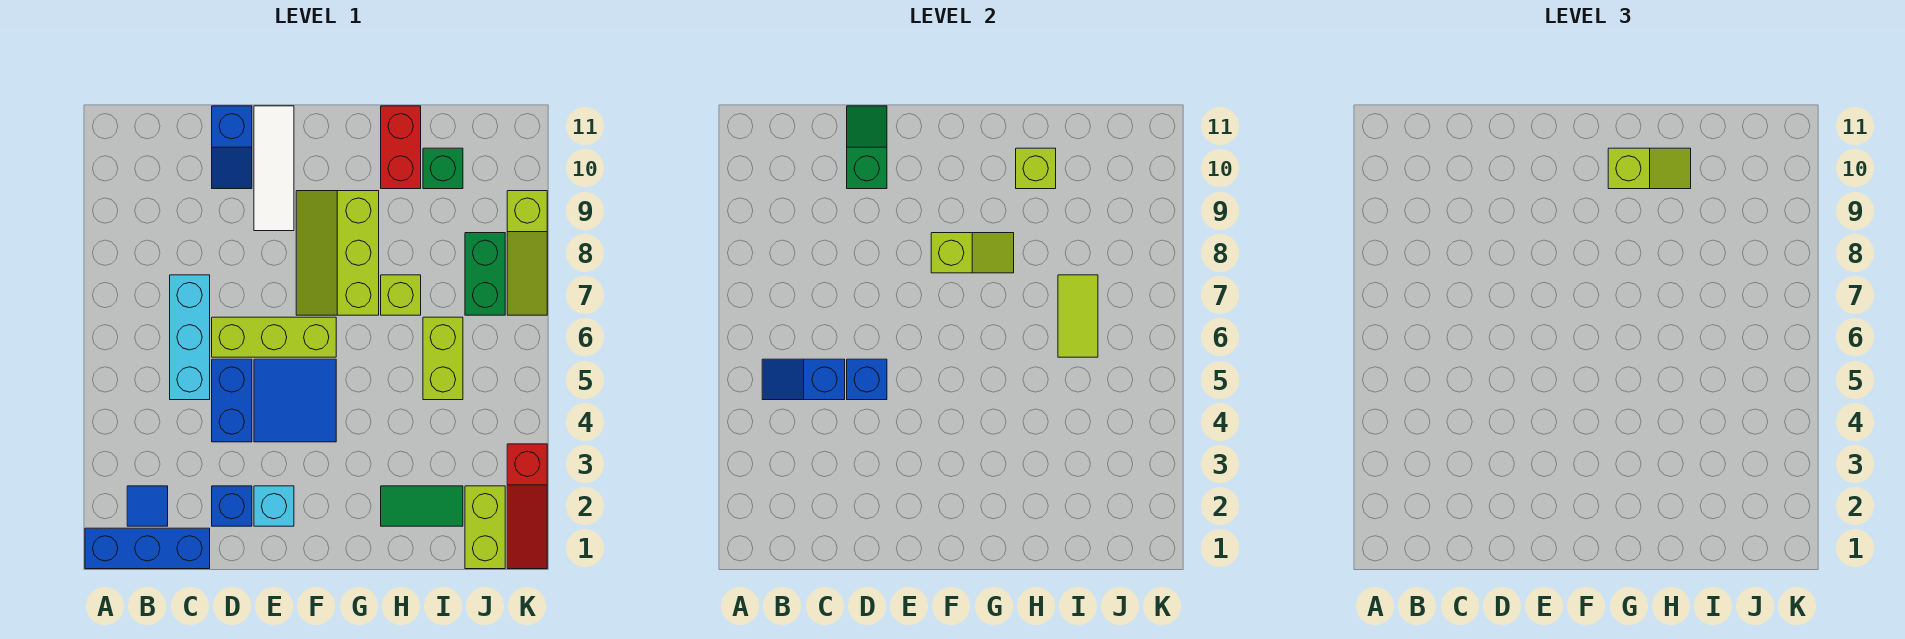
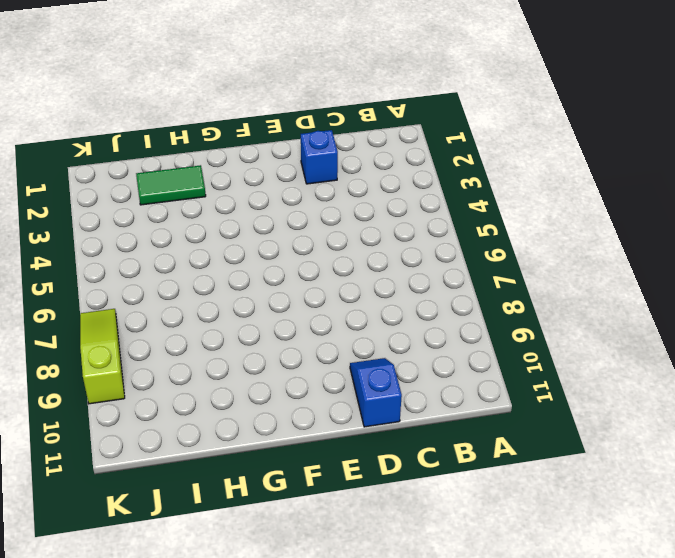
none -> blue brick A1:C1 level 1
none -> blue tile B2 level 1
none -> cyan brick C5:C7 level 1

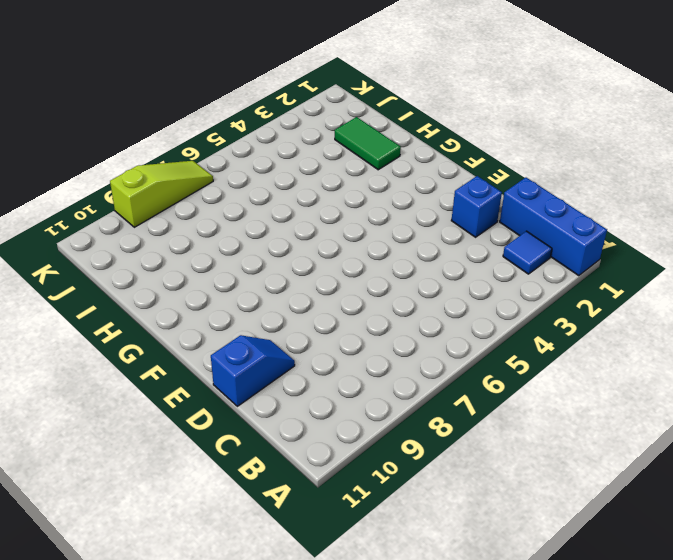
none -> cyan brick C5:C7 level 1
none -> blue brick D4:D5 level 1
none -> lime brick D6:F6 level 1

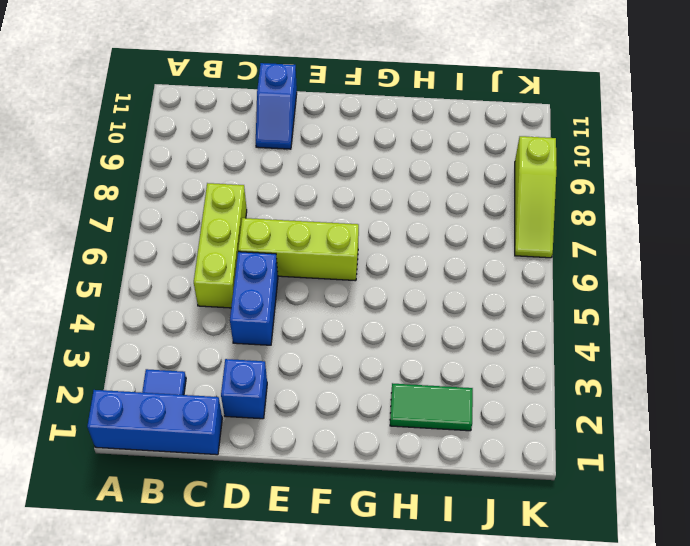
lime brick C5:C7 level 1 -> cyan brick C5:C7 level 1
none -> cyan brick E2 level 1
none -> blue tile E4:F5 level 1
none -> white tile E9:E11 level 1

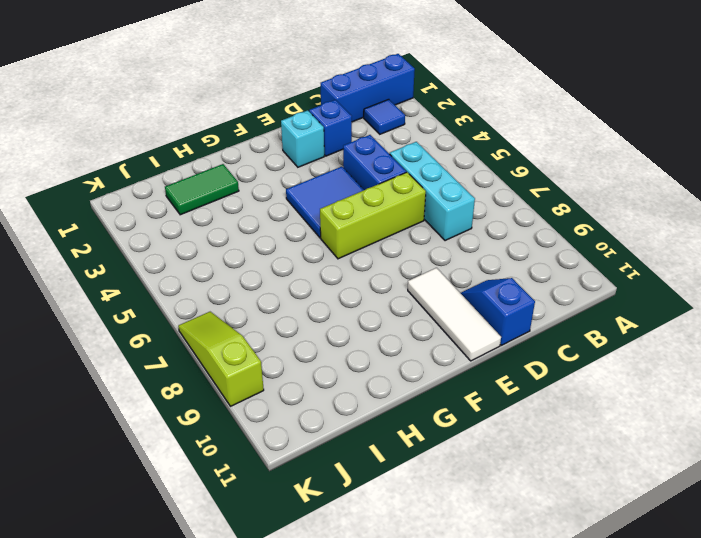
none -> lime slope F7:G9 level 1 top G
none -> lime brick H7 level 1
none -> red brick H10:H11 level 1

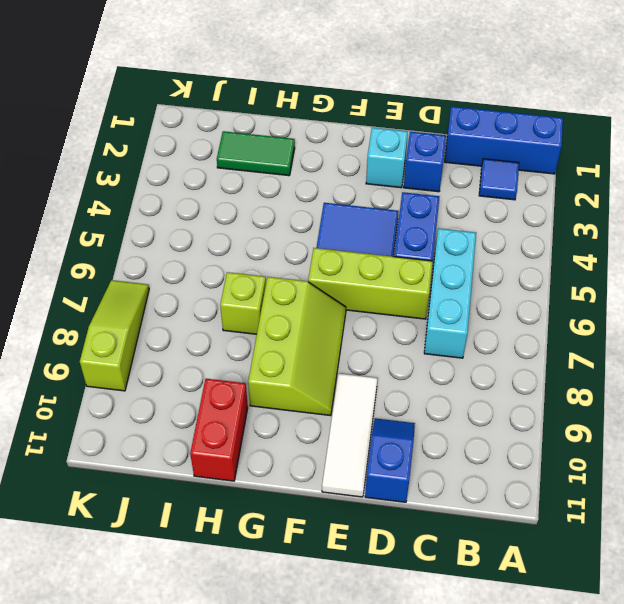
none -> lime brick I5:I6 level 1
none -> green brick I10 level 1
none -> lime brick J1:J2 level 1

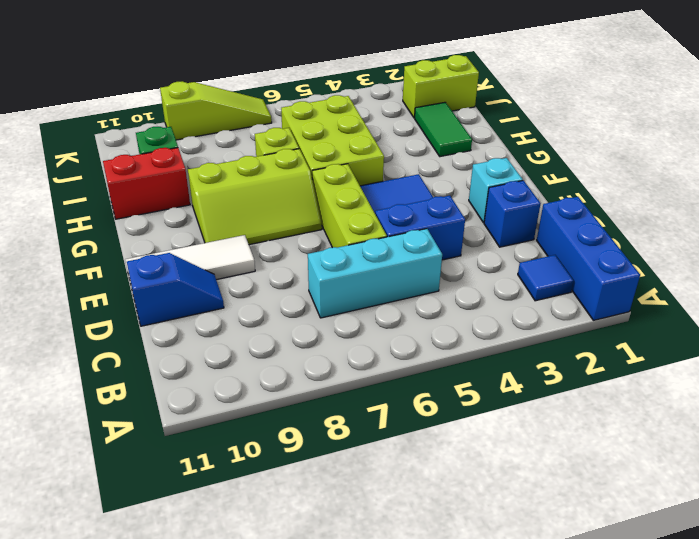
lime brick G5:I6 level 1 -> lime brick I5:I6 level 1
none -> green brick J7:J8 level 1
none -> red slope K1:K3 level 1 top 3
none -> blue slope B5:C5 level 2 top C

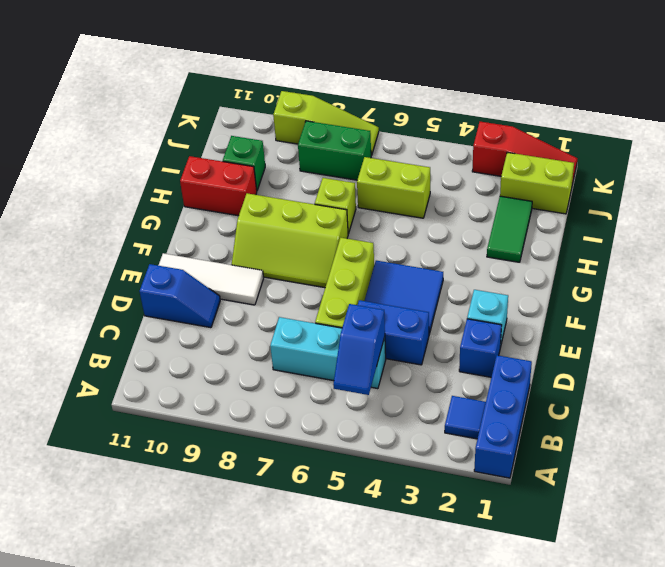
none -> blue brick D5 level 2
none -> green slope D10:D11 level 2 top 10
none -> lime slope F8:G8 level 2 top F

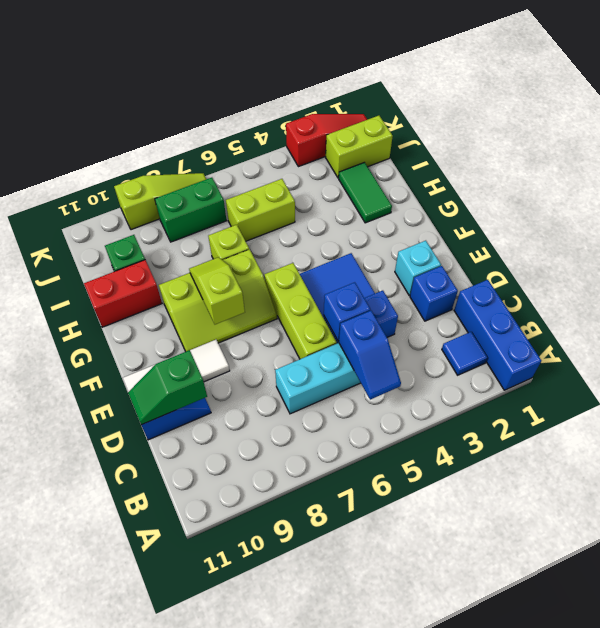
none -> lime brick H10 level 2
none -> lime tile I6:I7 level 2
none -> lime slope G10:H10 level 3 top G

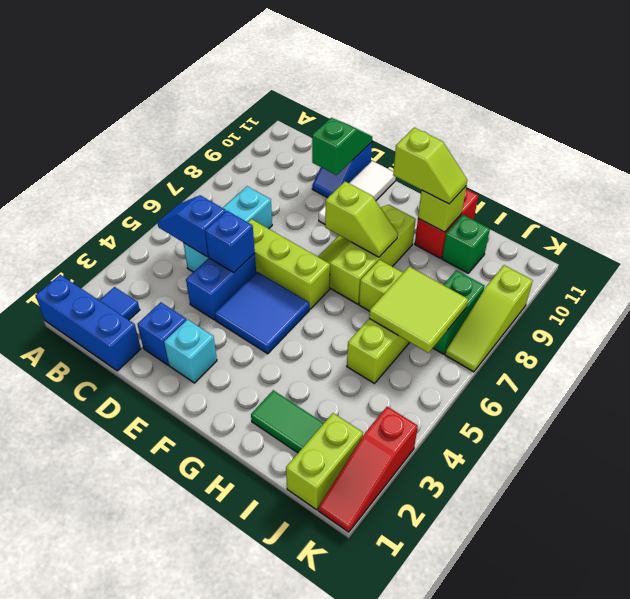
lime tile I6:J7 level 2 -> lime tile I6:I7 level 2

